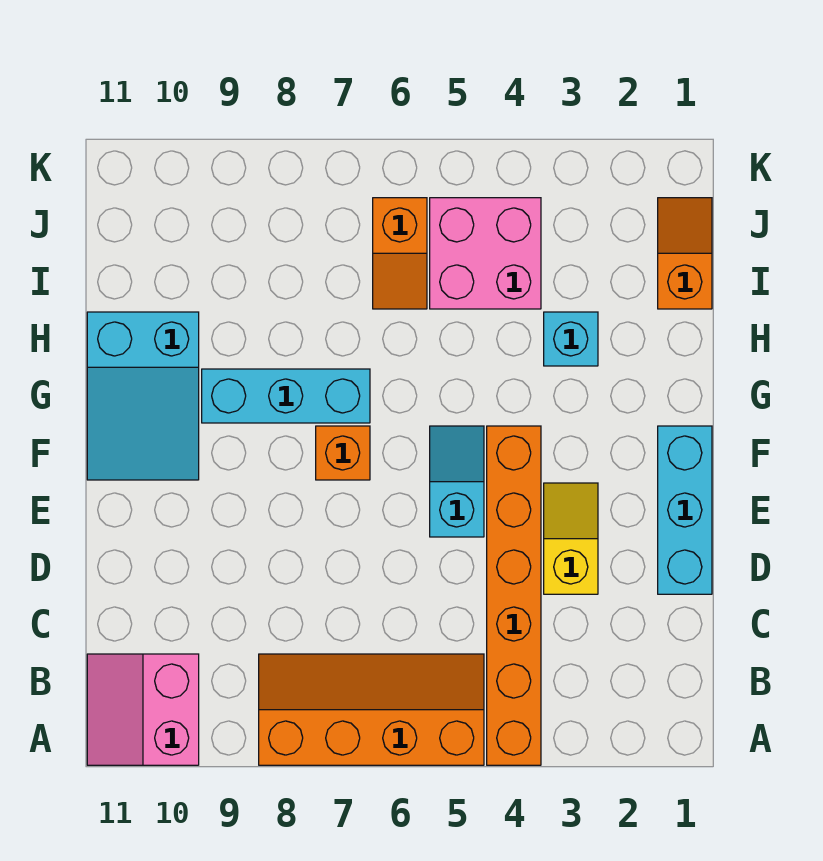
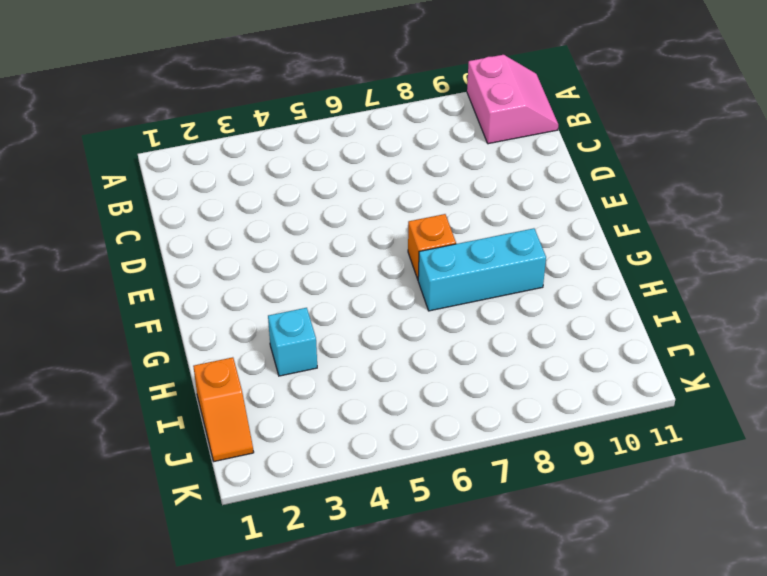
none -> orange brick A4:F4 level 1
none -> orange slope A5:B8 level 1 top A
none -> cyan brick D1:F1 level 1

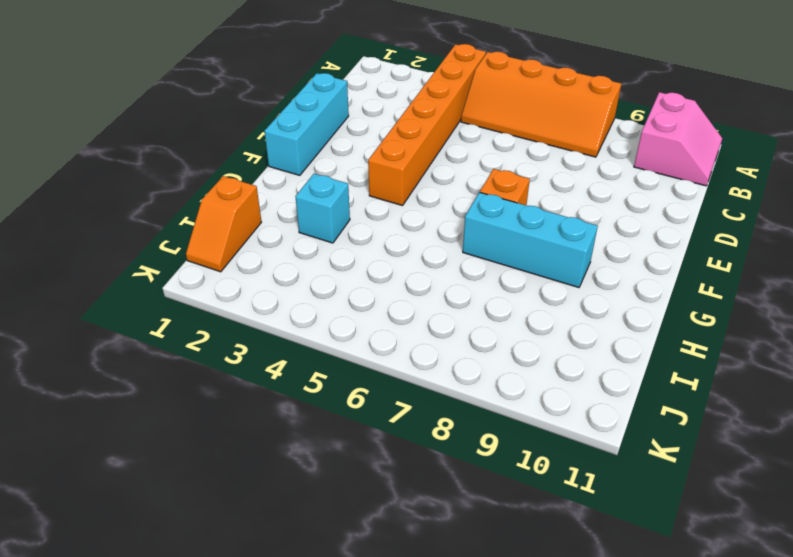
none -> yellow slope D3:E3 level 1 top D
none -> cyan slope E5:F5 level 1 top E
none -> cyan slope F10:H11 level 1 top H

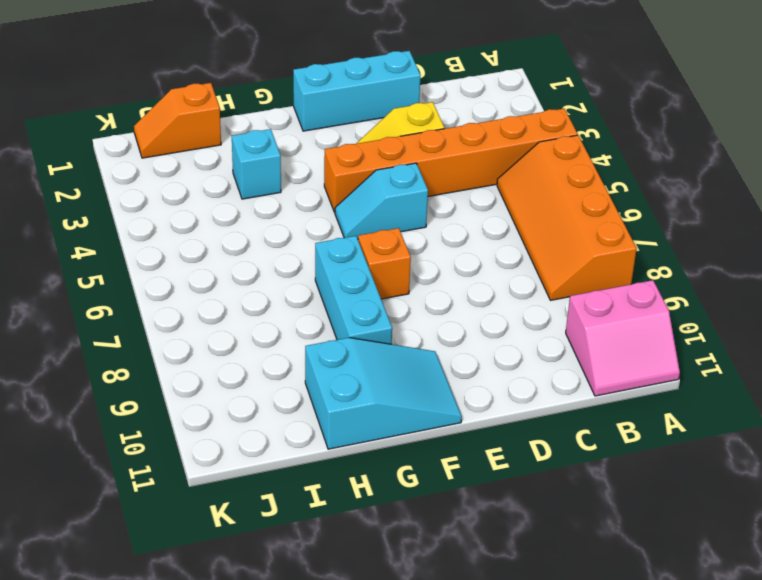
none -> pink brick I4:J5 level 1
none -> orange slope I6:J6 level 1 top J

